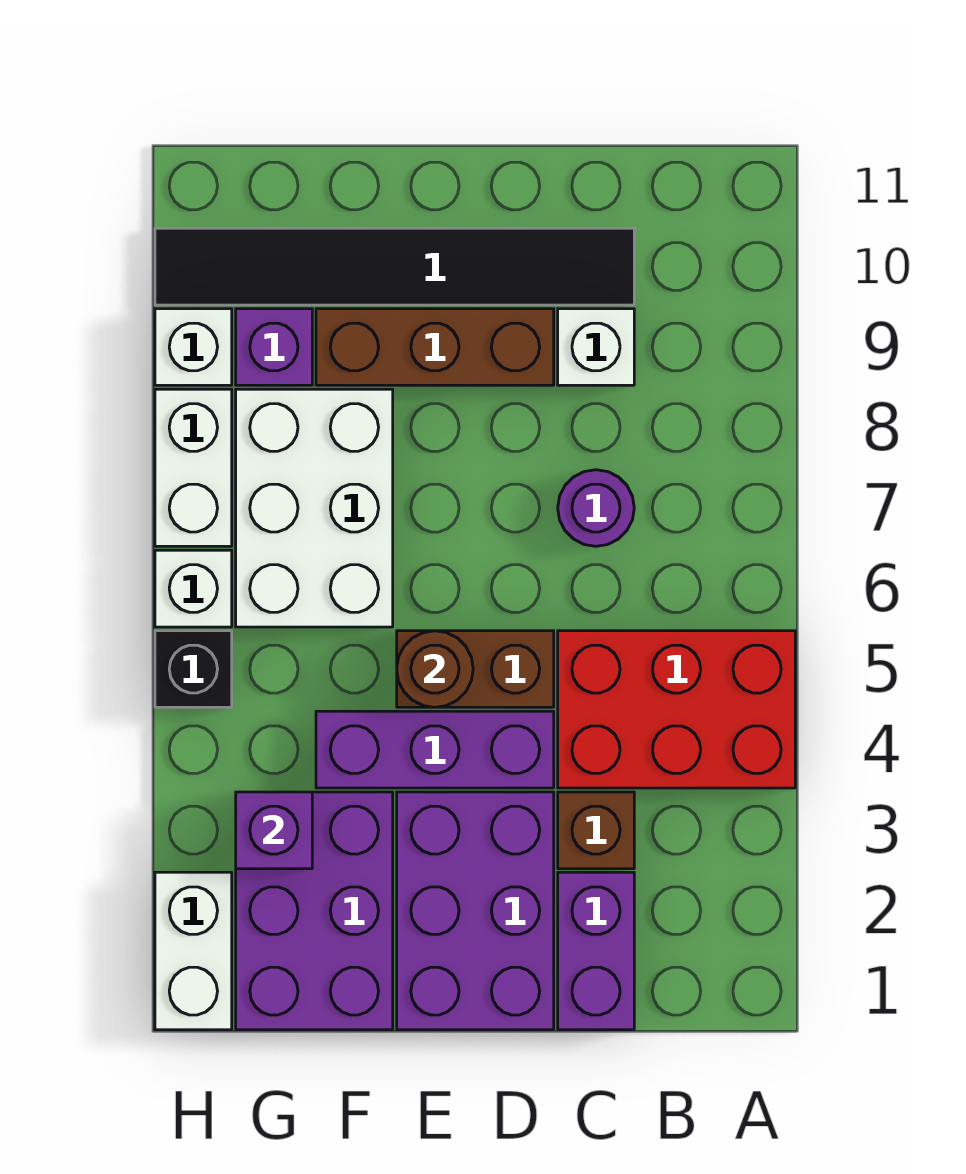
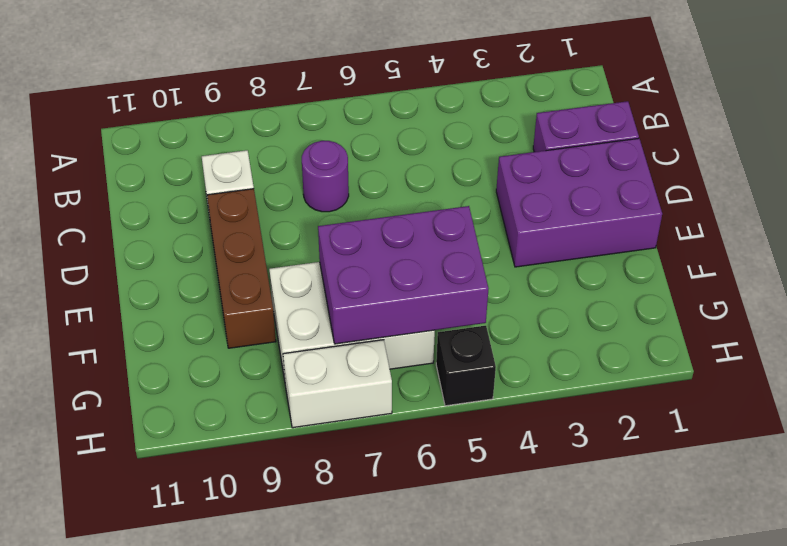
purple brick F5:G7 level 2 -> purple brick F1:G3 level 1
none -> red brick A4:C5 level 1
none -> brown brick C3 level 1
none -> black tile C10:H10 level 1

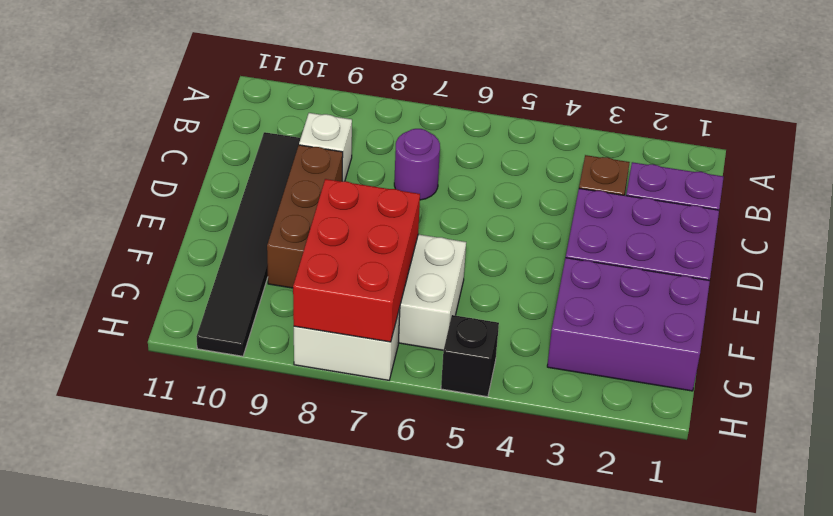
red brick F7:H8 level 2 -> red brick A4:C5 level 1
none -> purple brick D4:F4 level 1
none -> brown brick D5:E5 level 1
none -> purple brick G9 level 1

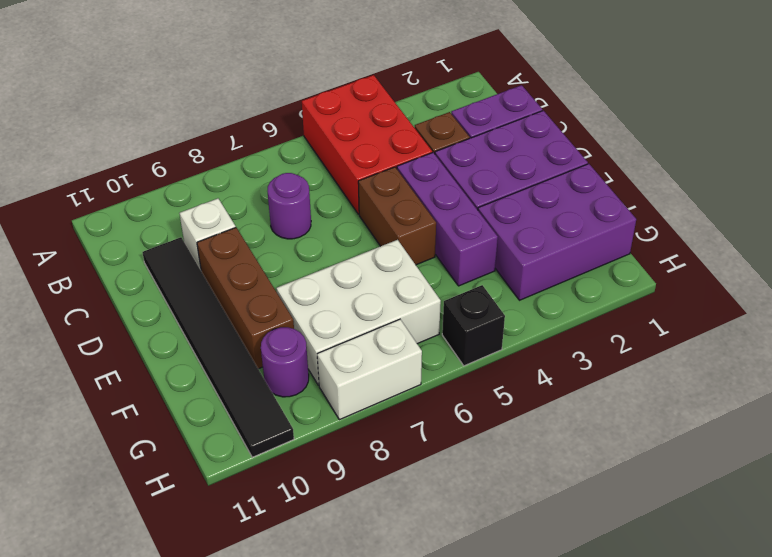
purple round brick G9 level 1 -> purple brick G9 level 1
none -> white brick H1:H2 level 1
none -> white brick H6 level 1
none -> white brick H9 level 1

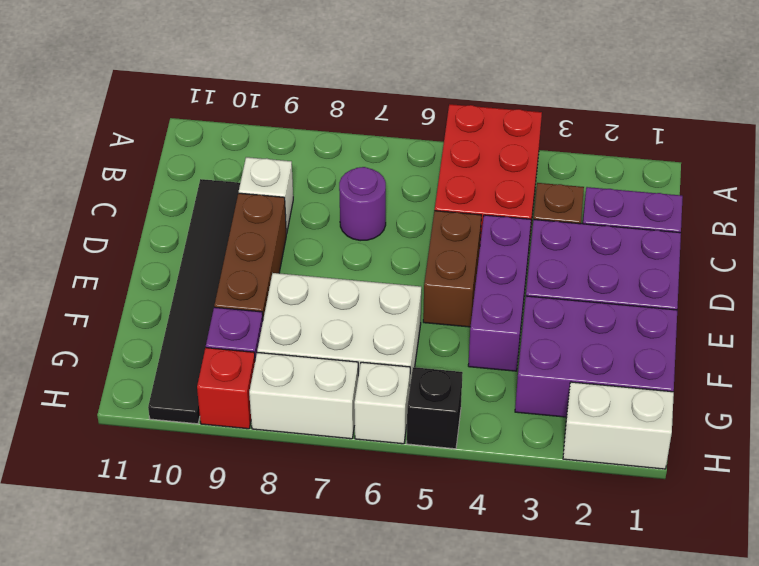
red brick H9 level 1 -> white brick H9 level 1
none -> brown round brick E5 level 2
none -> purple brick G3 level 2

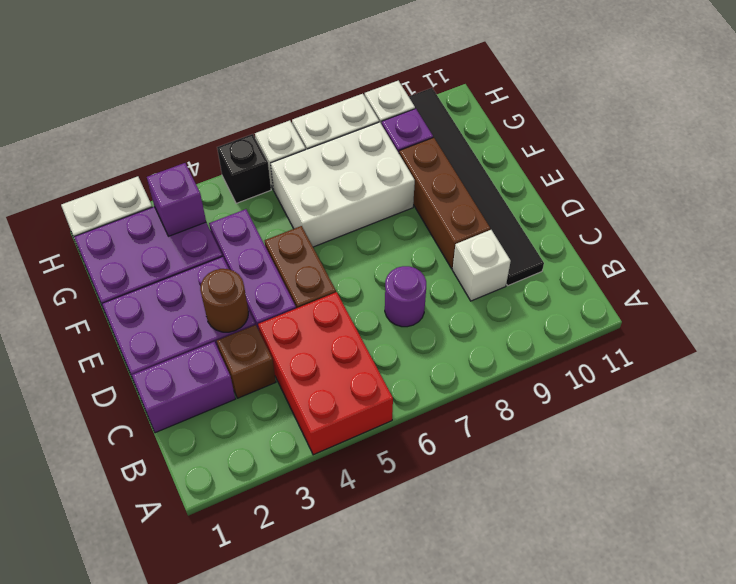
brown round brick D3 level 2 -> brown round brick E5 level 2

